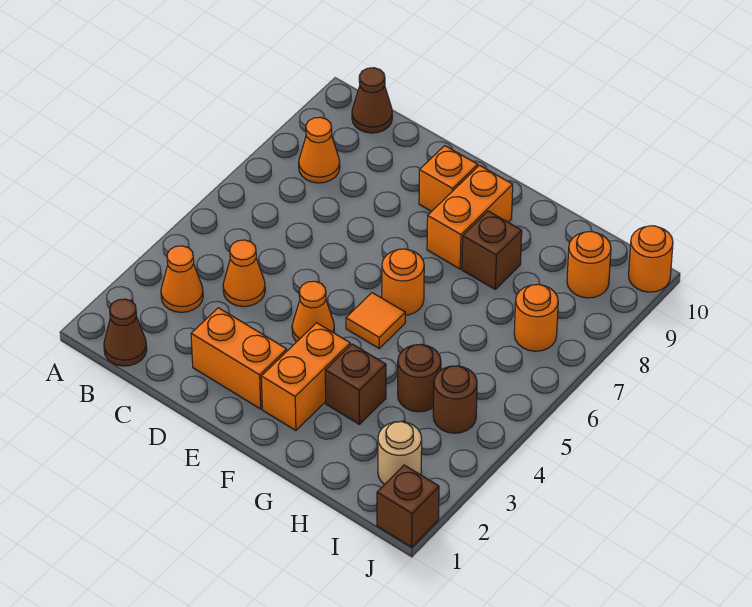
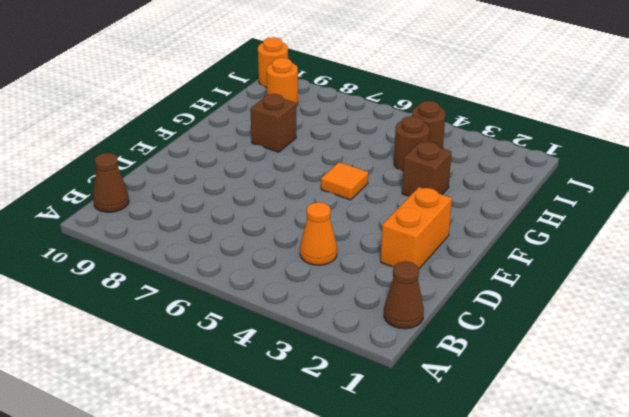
none -> orange cone B3 level 1
none -> orange cone B8 level 1
none -> orange cone E4 level 1

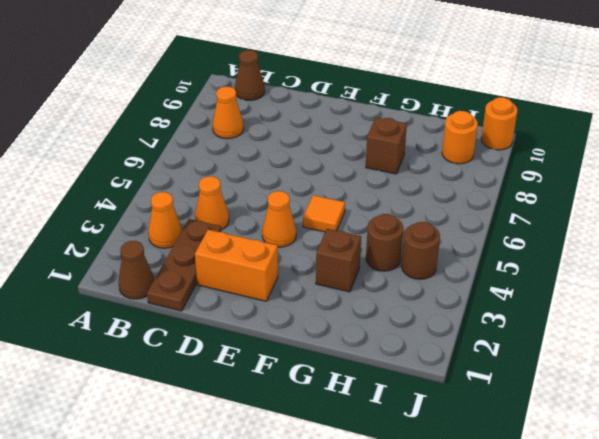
brown plate C1:C3 level 1 -> none
none -> orange brick E9 level 1
none -> orange brick F2:F3 level 1
none -> orange round brick F6 level 1

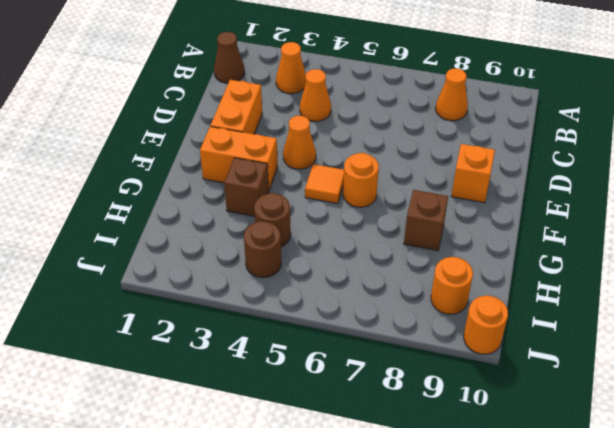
none -> brown cone B10 level 1
none -> orange brick F8:F9 level 1
none -> tan round brick I2 level 1

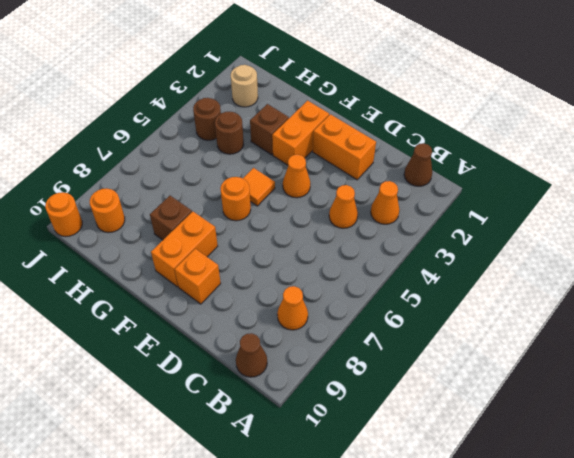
none -> orange round brick I7 level 1
none -> brown brick J1 level 1

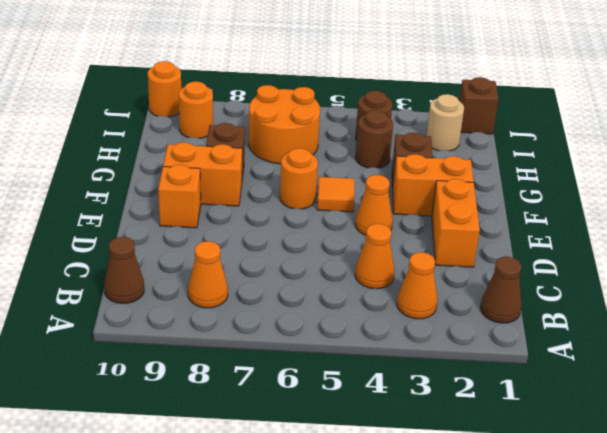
orange round brick H6:I7 level 1 -> orange round brick I7 level 1

